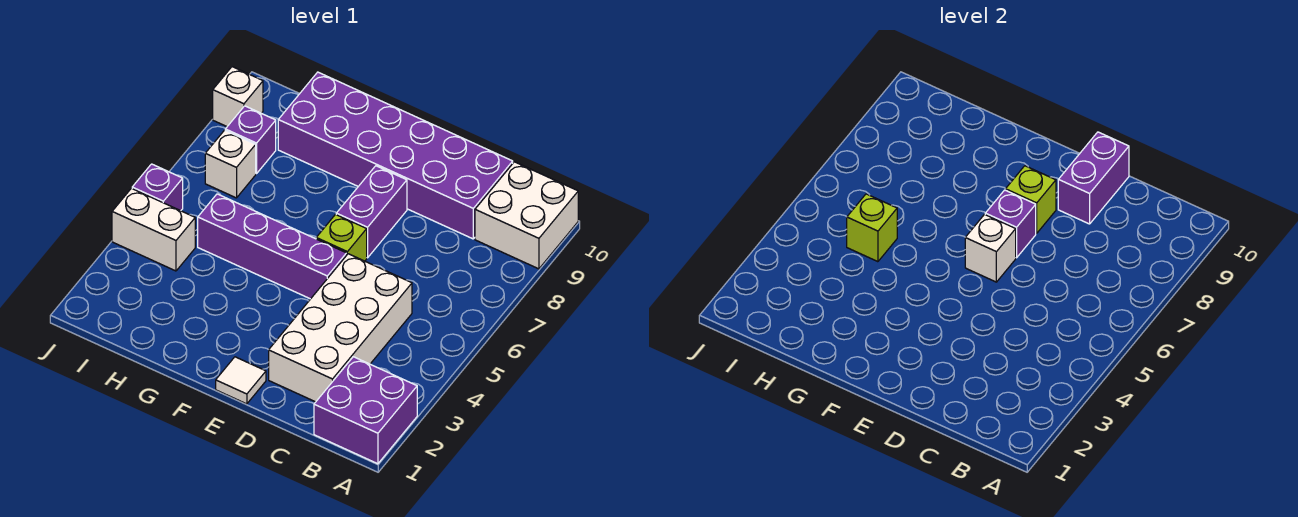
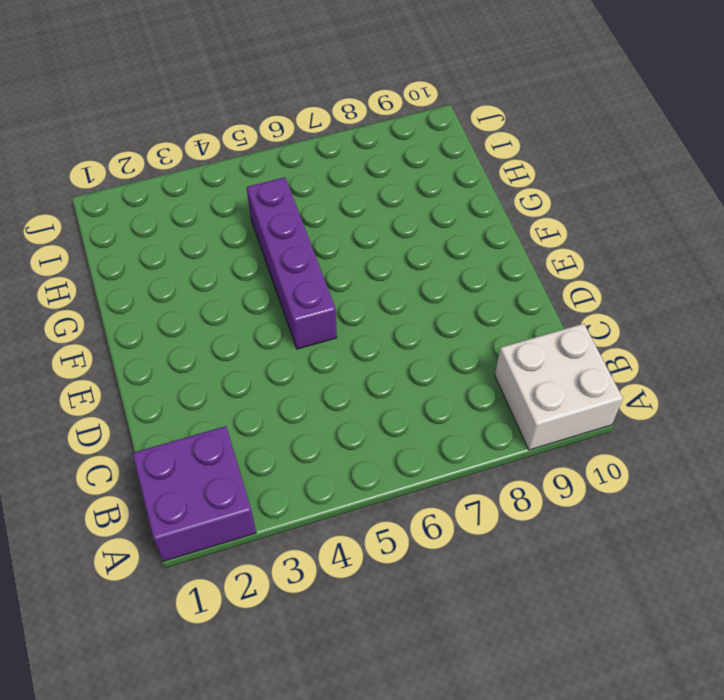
none -> white brick C2:D5 level 1
none -> purple brick C9:H10 level 1
none -> white tile E1 level 1

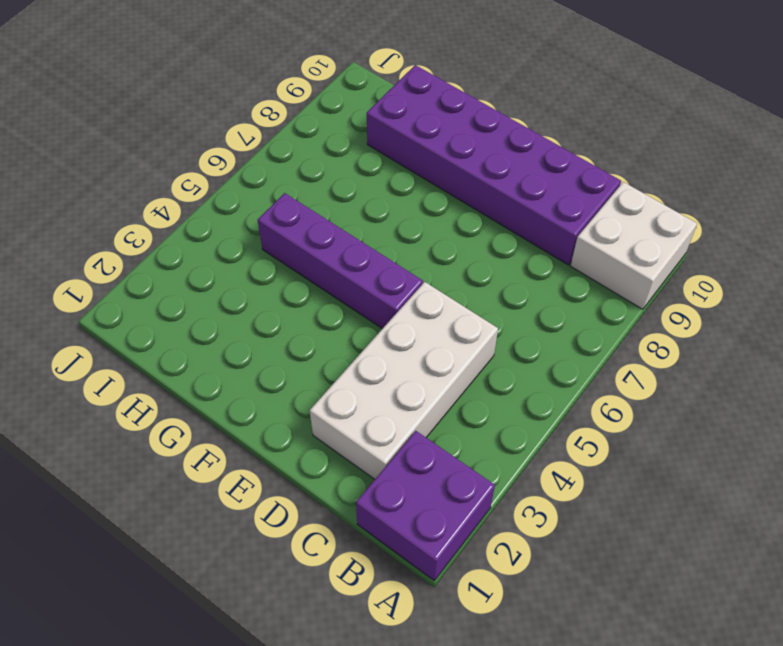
none -> white tile E1 level 1
none -> lime brick E6 level 1
none -> purple brick E7:E8 level 1

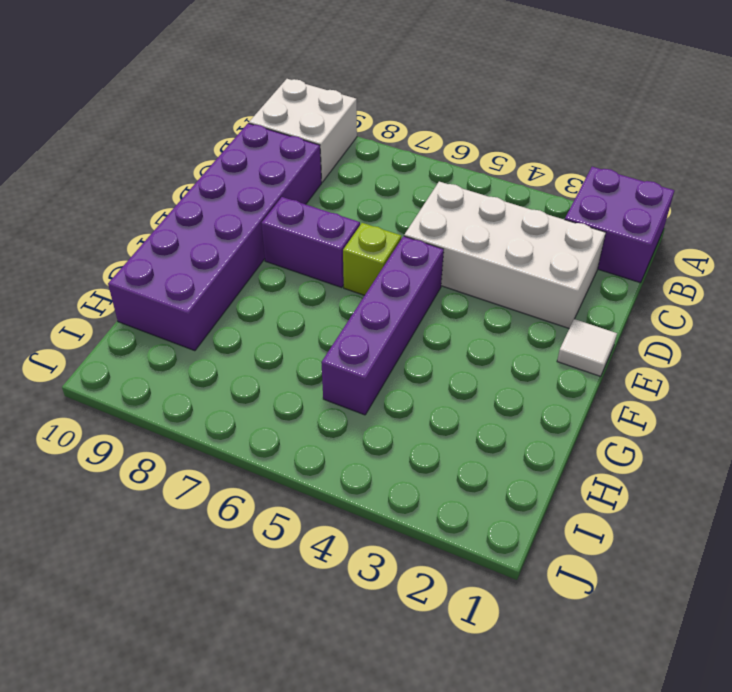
none -> white brick I4:J4 level 1
none -> white brick I7 level 1
none -> purple brick I8 level 1

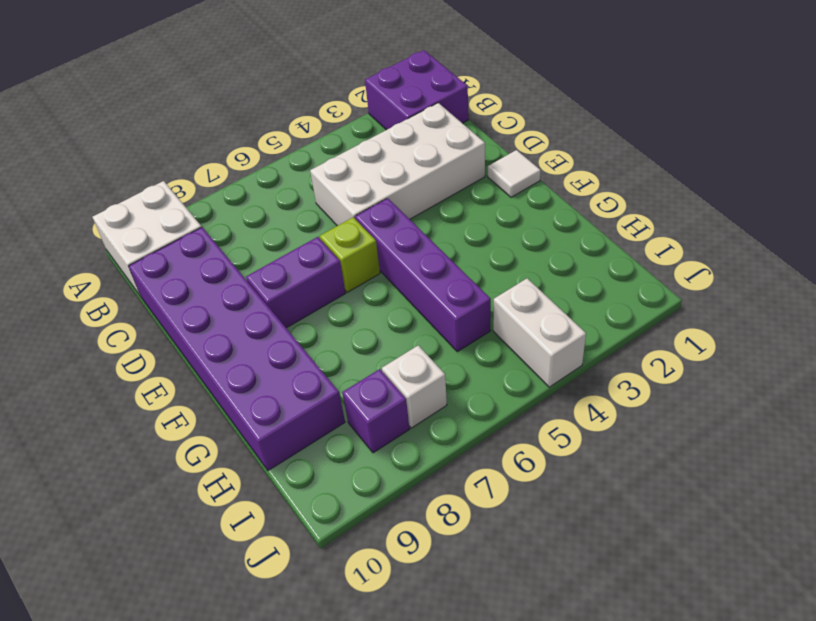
none -> purple brick J5 level 1
none -> white brick J9 level 1
none -> purple brick D9:D10 level 2

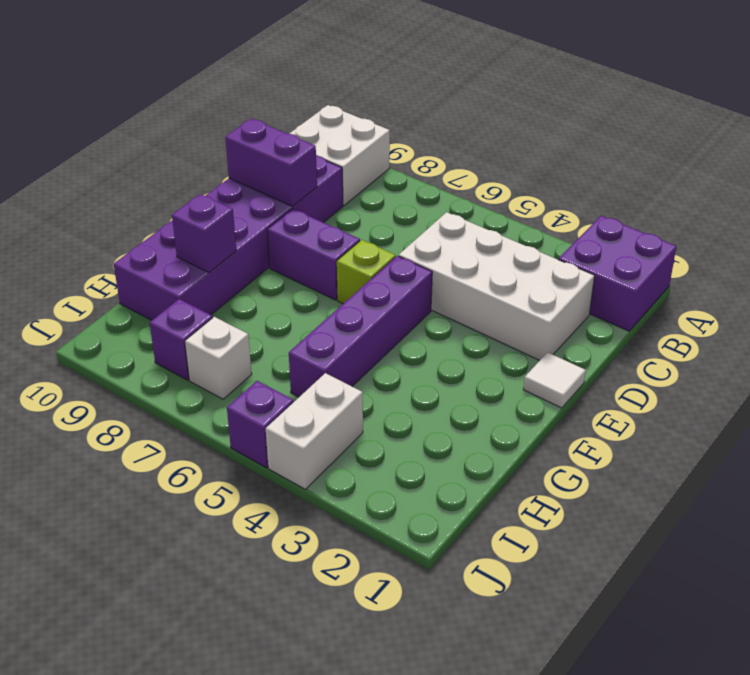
purple brick G9 level 2 -> purple brick E7 level 2
none -> white brick J9 level 1
none -> white brick E6 level 2
none -> lime brick E8 level 2

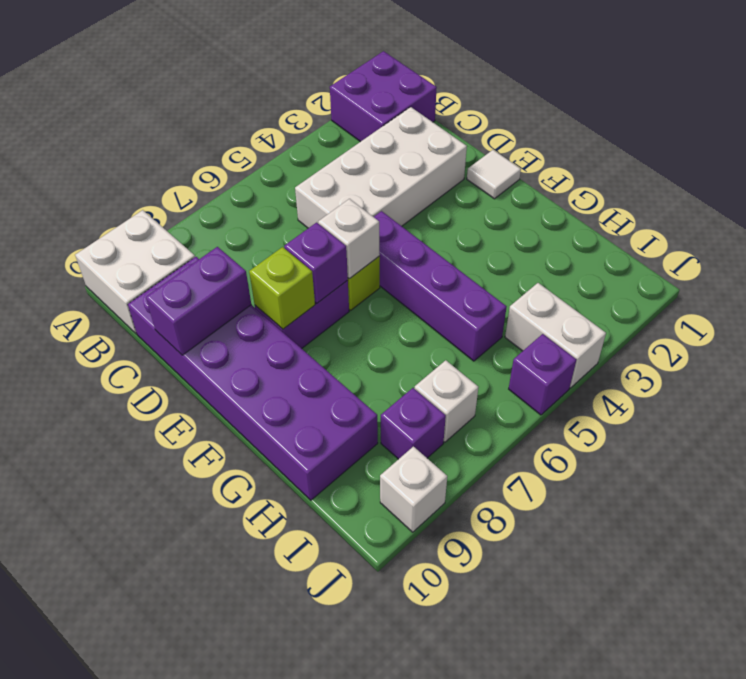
none -> lime brick H5 level 2

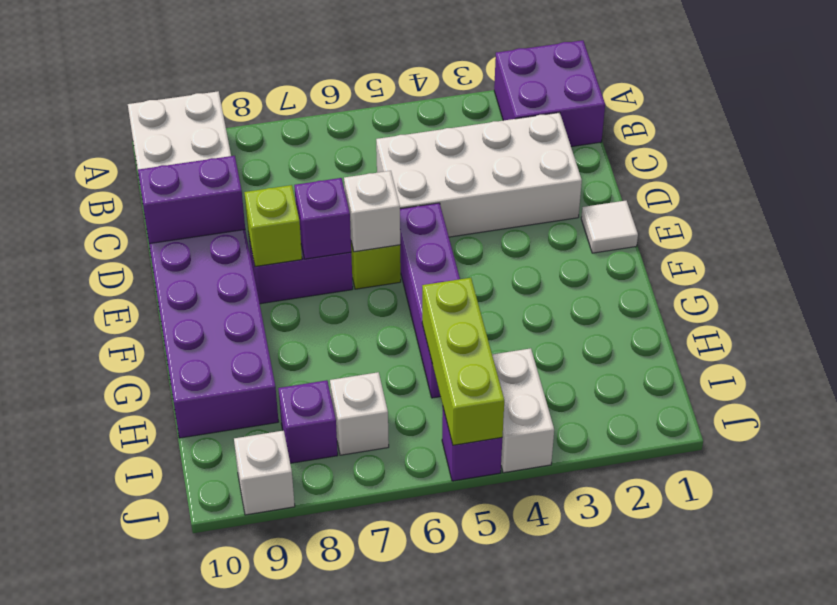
lime brick H5:J5 level 2 -> lime brick H5 level 2

